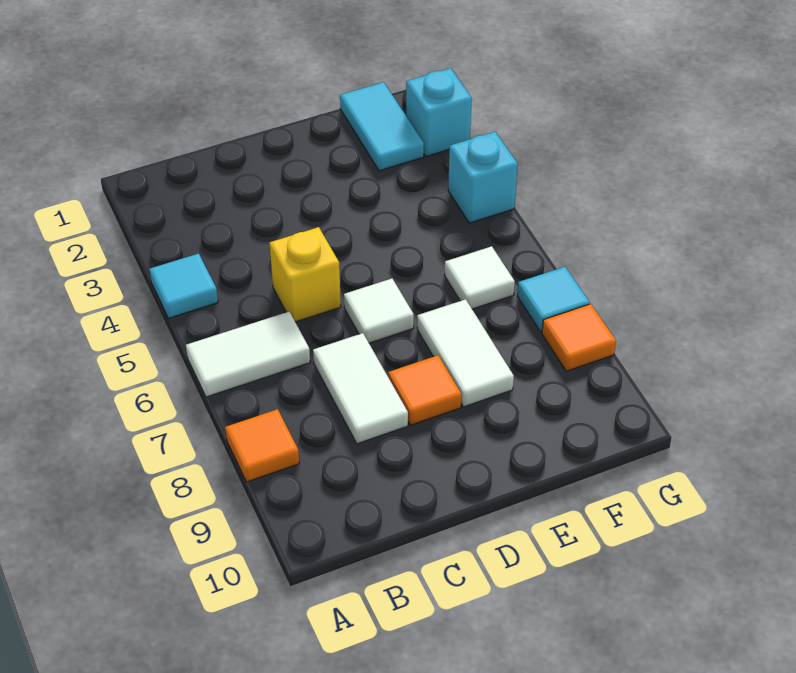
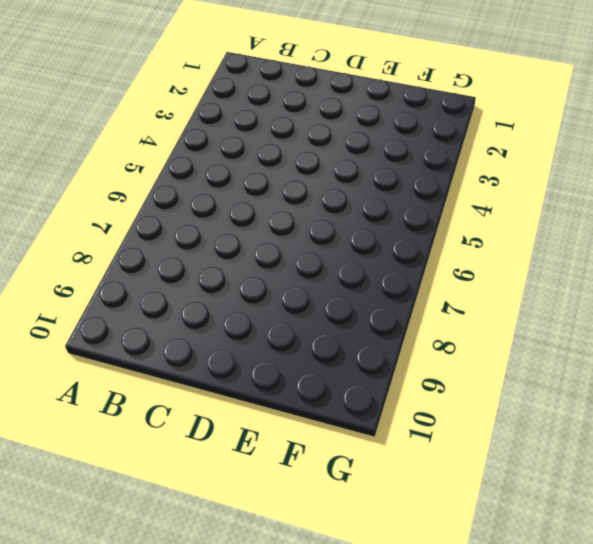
none -> cyan tile A4 level 1
none -> white tile A6:B6 level 1
none -> orange tile A8 level 1

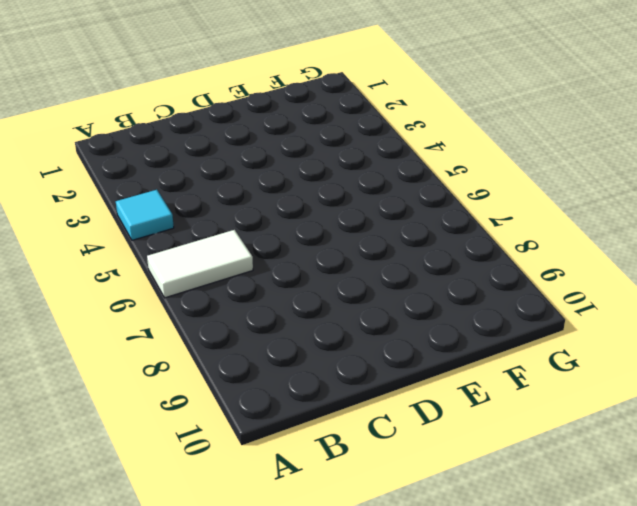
none -> orange tile A8 level 1
none -> yellow brick C5 level 1
none -> white tile C7:C8 level 1

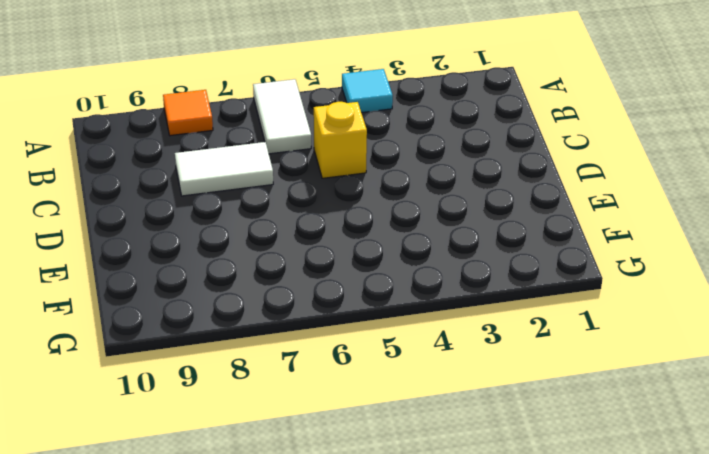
none -> white tile D6 level 1
none -> orange tile D8 level 1
none -> white tile E7:E8 level 1

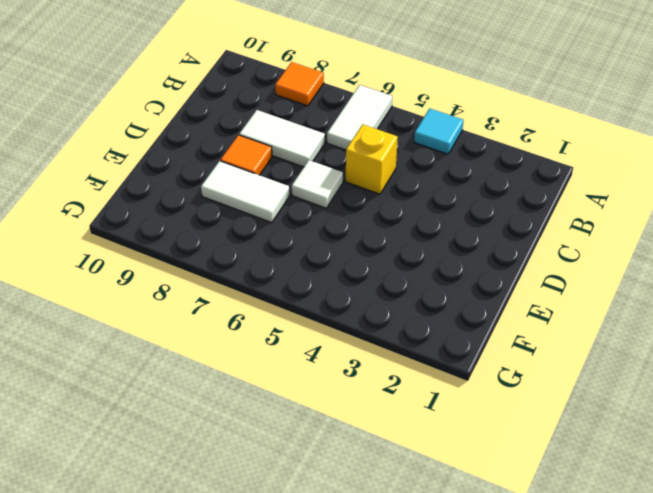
none -> cyan tile F1:F2 level 1
none -> white tile F6 level 1
none -> cyan brick G2 level 1

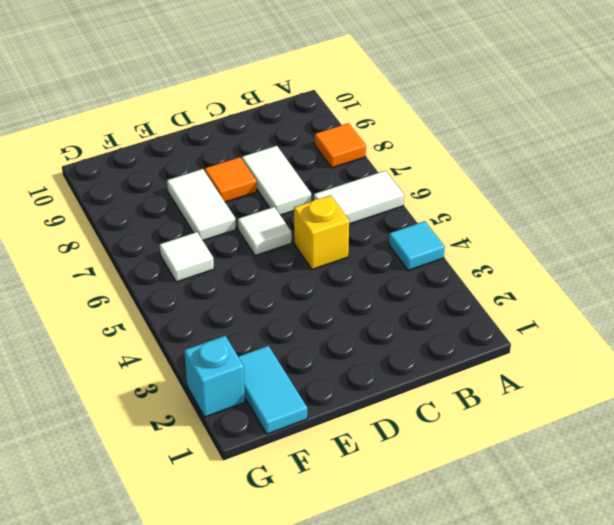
none -> cyan brick G4 level 1
none -> cyan tile G7 level 1
none -> orange tile G8 level 1

